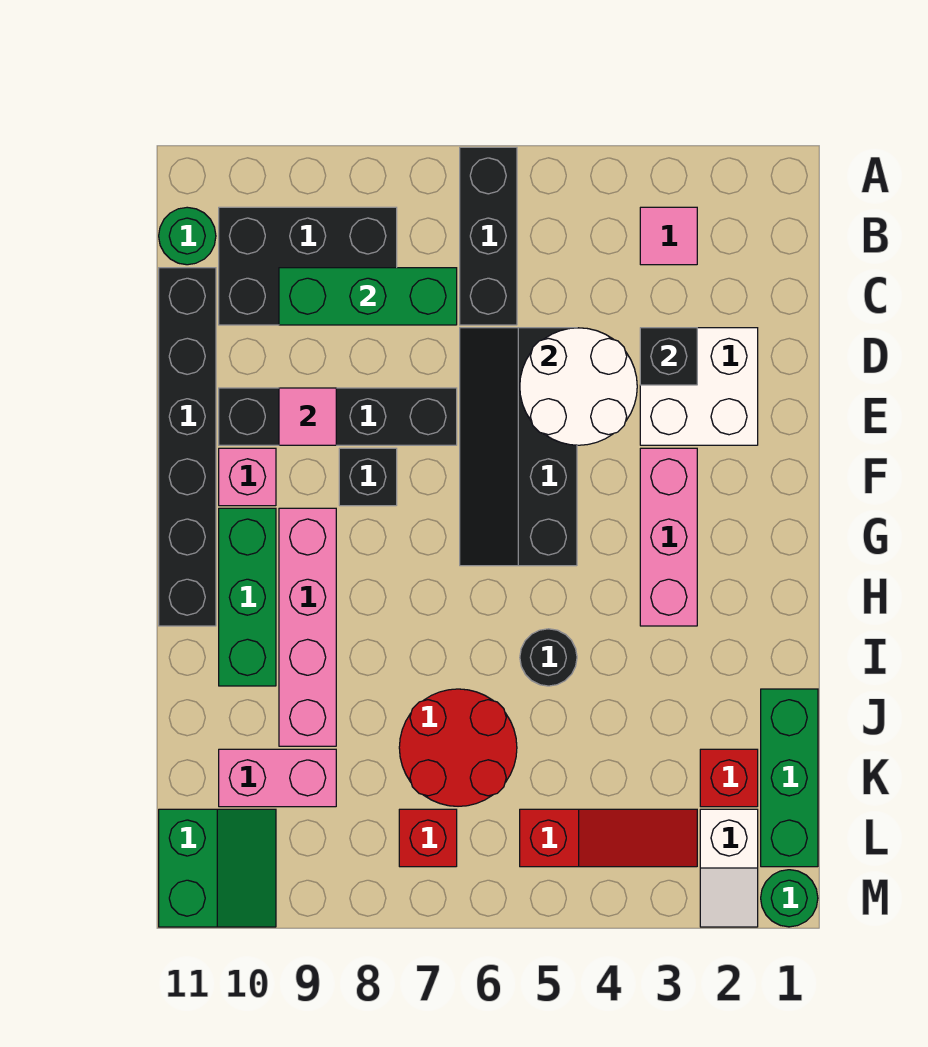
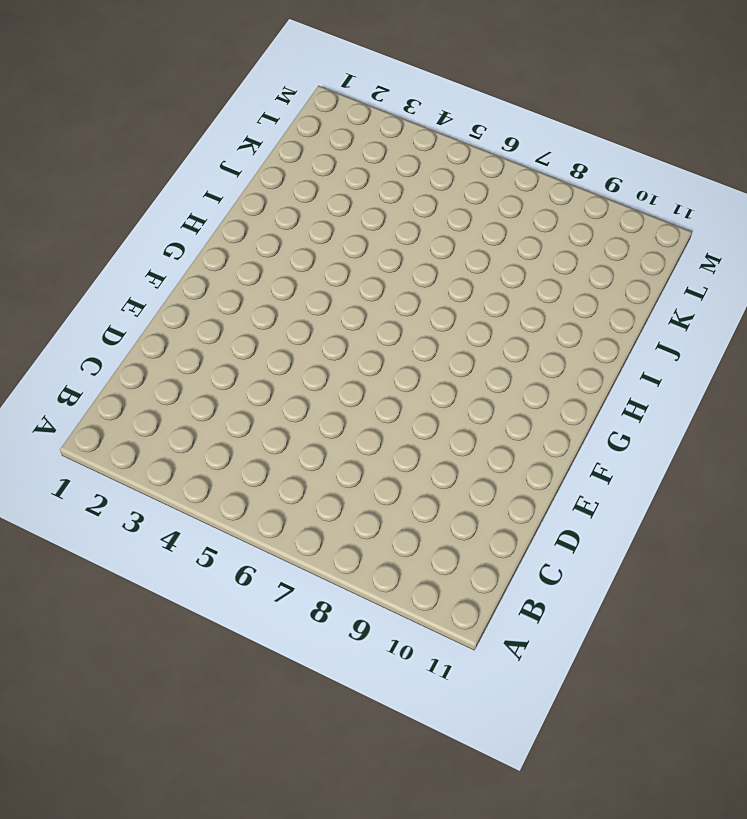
none -> black brick A6:C6 level 1
none -> pink tile B3 level 1
none -> black brick B8:C10 level 1

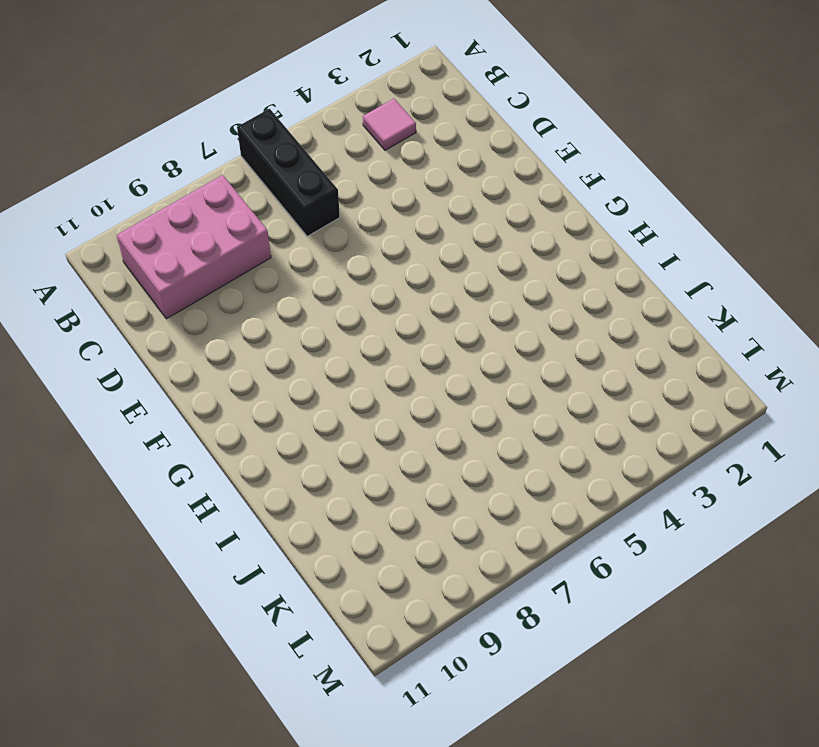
pink brick B8:C10 level 1 -> black brick B8:C10 level 1
none -> green round brick B11 level 1
none -> black brick C11:H11 level 1
none -> white brick D2:E3 level 1

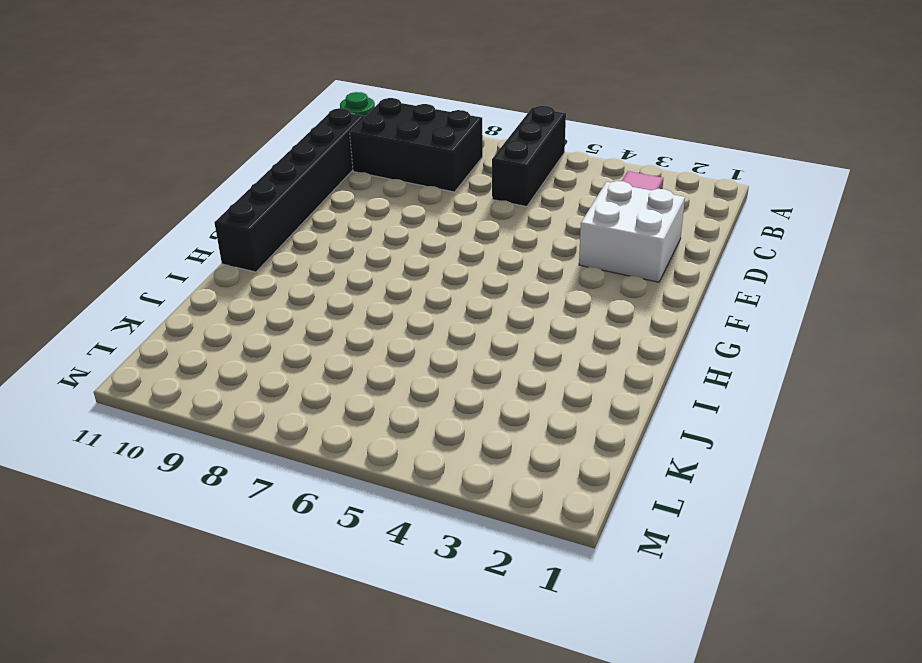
none -> black slope D5:G6 level 1 top 5
none -> black brick E7:E10 level 1
none -> pink brick F3:H3 level 1

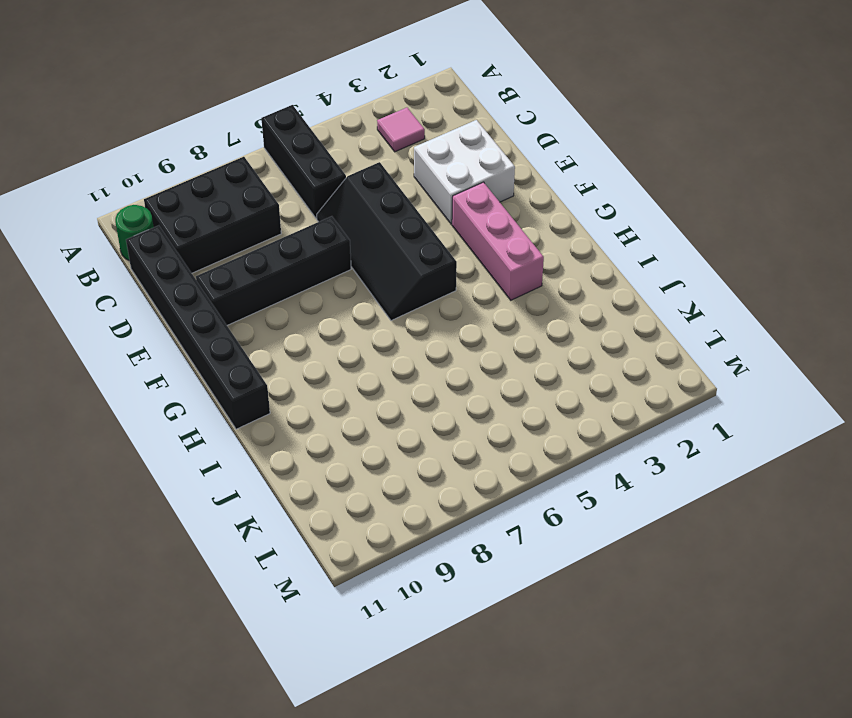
none -> black brick F8 level 1
none -> pink brick F10 level 1
none -> pink brick G9:J9 level 1

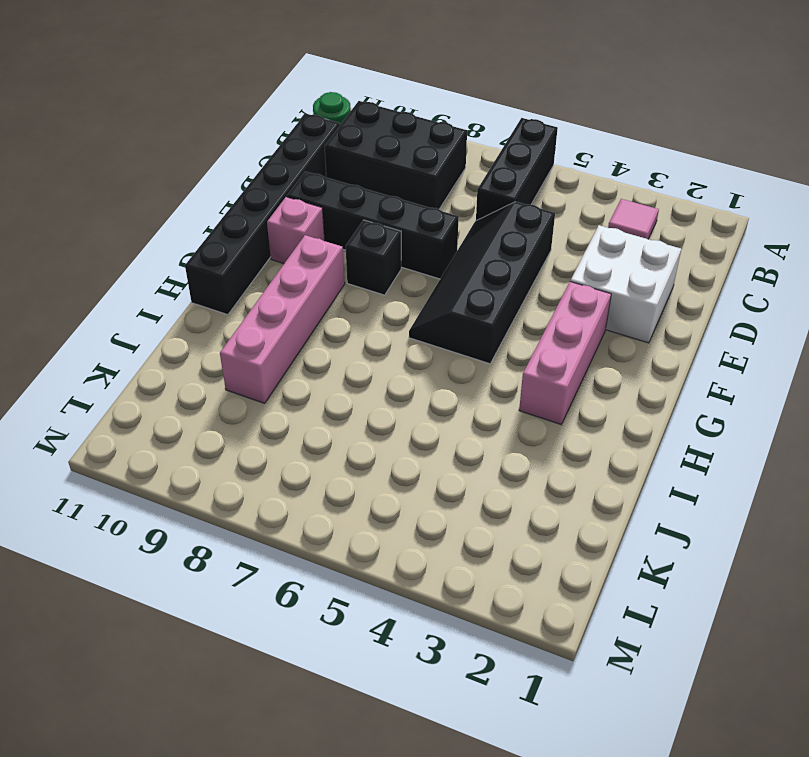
none -> green brick G10:I10 level 1
none -> black round brick I5 level 1
none -> green brick J1:L1 level 1

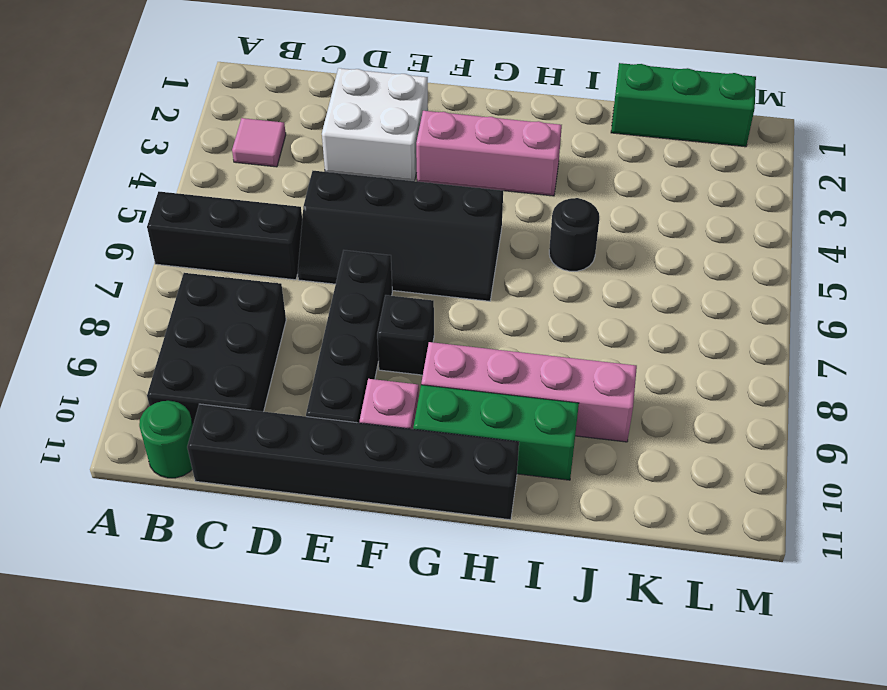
none -> red round brick J6:K7 level 1
none -> red brick K2 level 1
none -> pink brick K9:K10 level 1

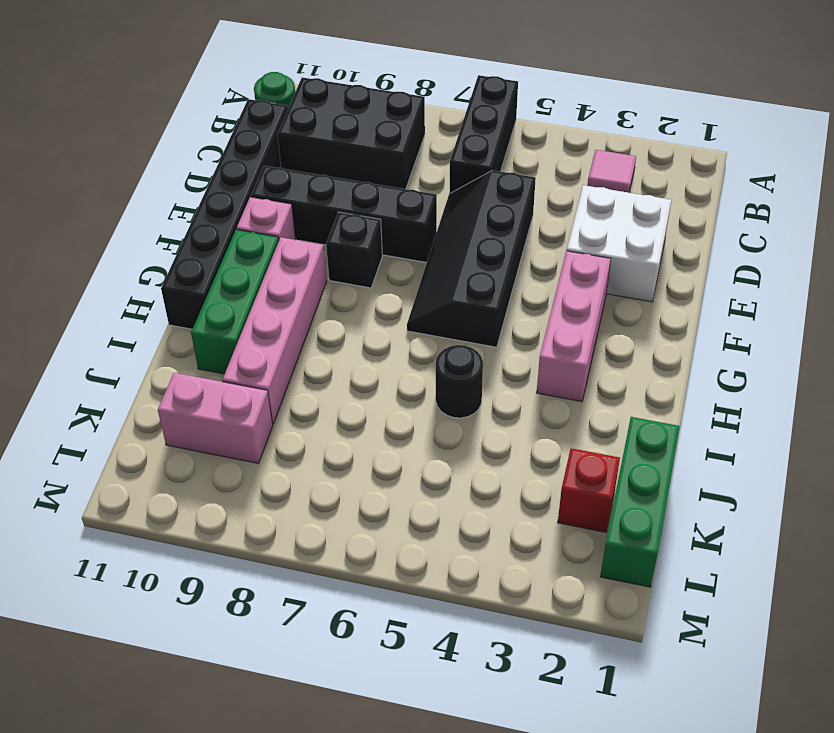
none -> red round brick J6:K7 level 1
none -> white slope L2:M2 level 1 top L
none -> red slope L3:L5 level 1 top 5

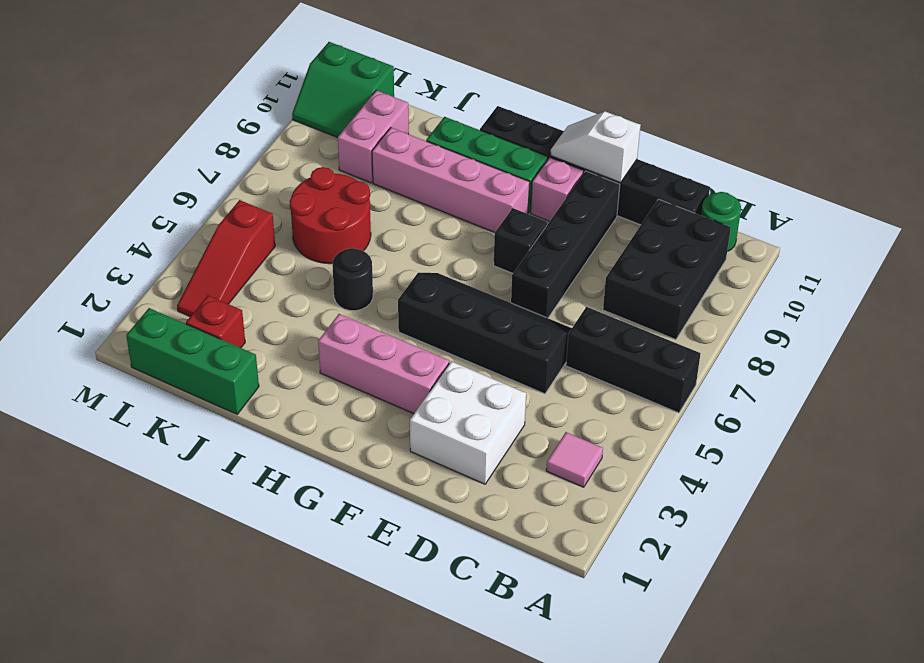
white slope E11:F11 level 2 top E -> white slope L2:M2 level 1 top L
none -> red brick L7 level 1
none -> green round brick M1 level 1
none -> green brick C7:C9 level 2

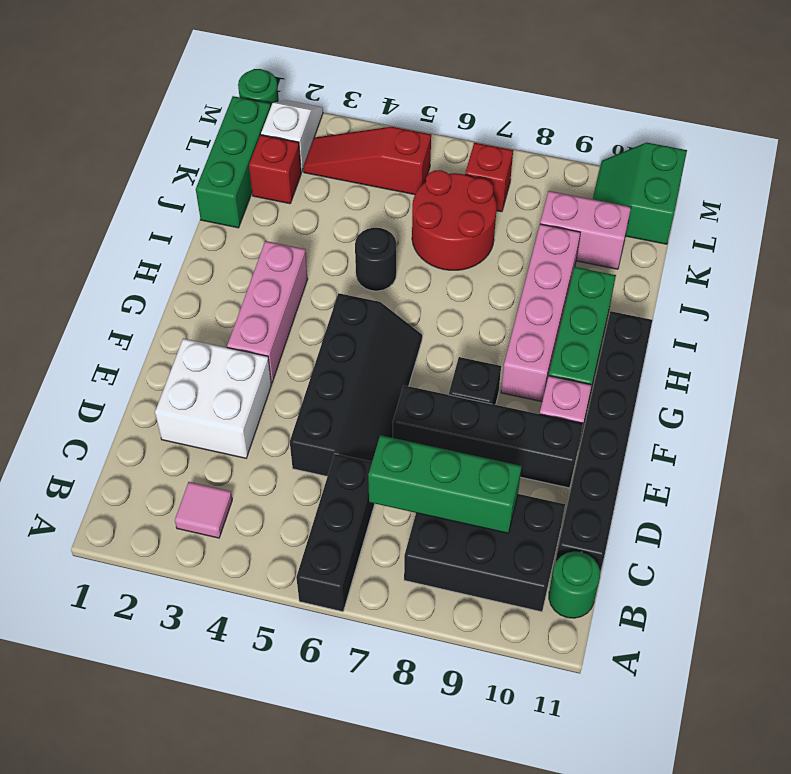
none -> black brick D3 level 2
none -> white round brick D4:E5 level 2
none -> pink tile E9 level 2

